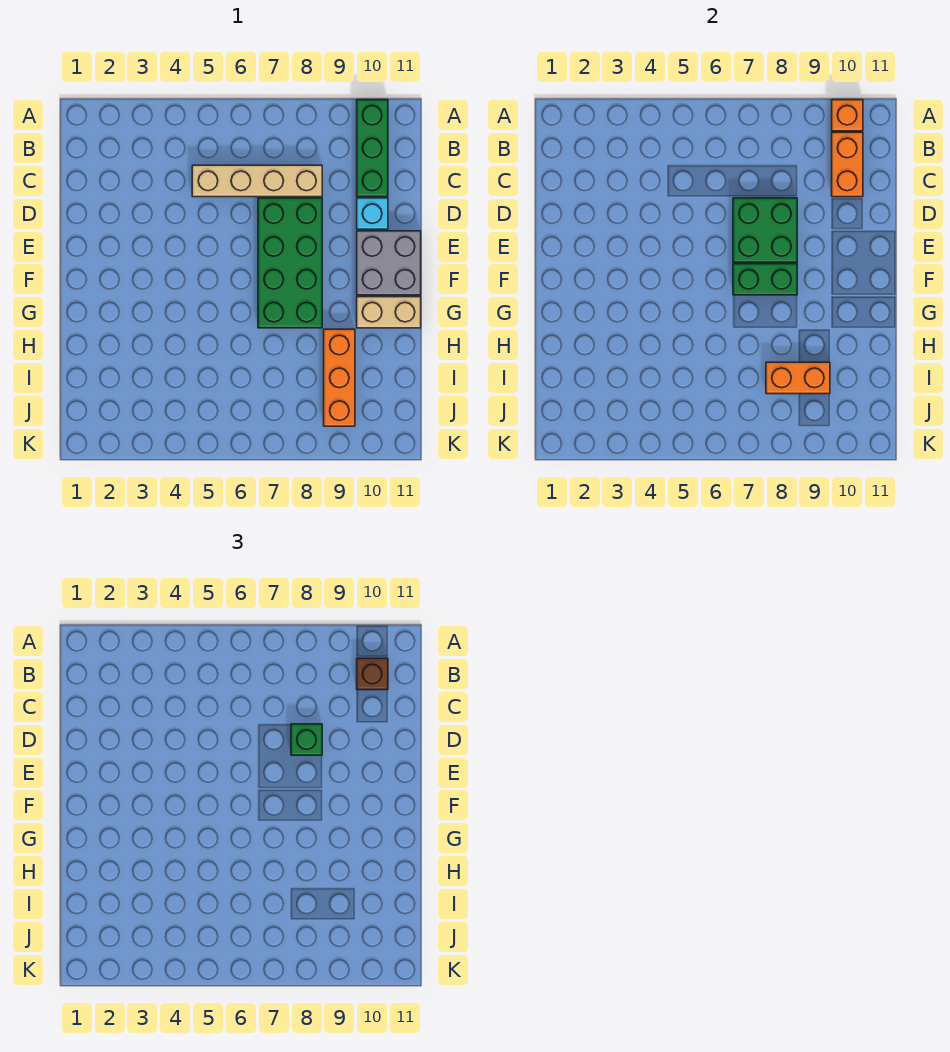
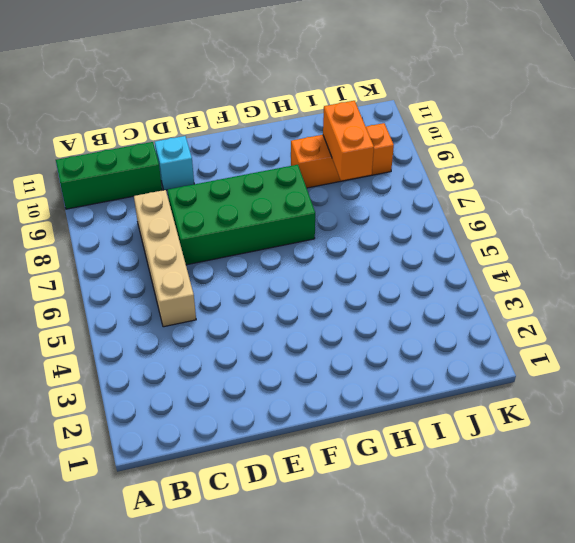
none -> grey brick E10:F11 level 1
none -> tan brick G10:G11 level 1
none -> orange brick A10 level 2

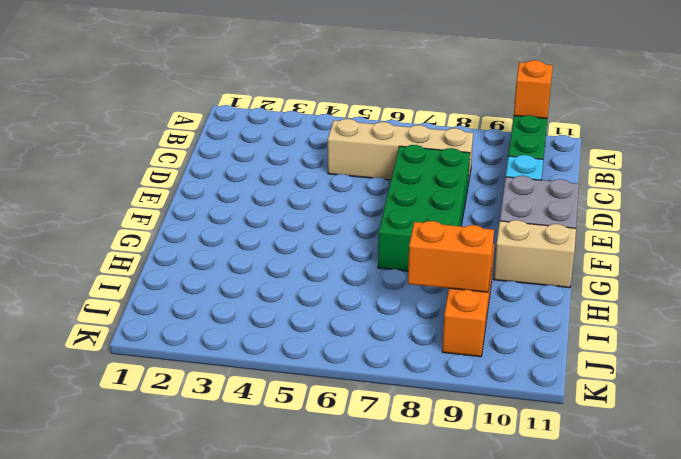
none -> orange brick B10:C10 level 2
none -> green brick D7:E8 level 2
none -> green brick F7:F8 level 2

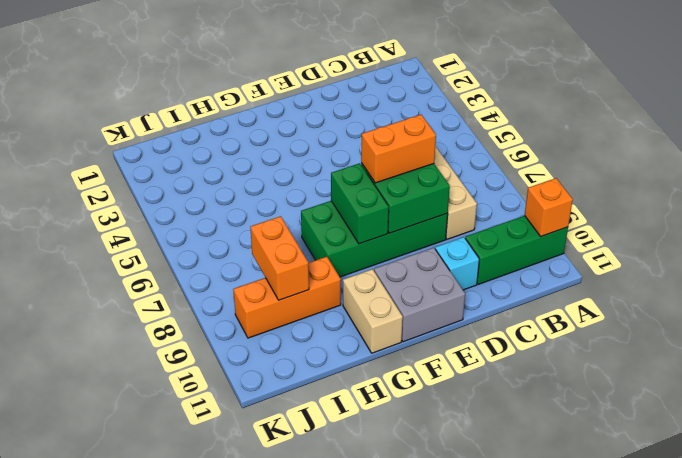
orange brick D7:E7 level 3 -> orange brick B10:C10 level 2
none -> brown brick B10 level 3
none -> green brick D8 level 3

